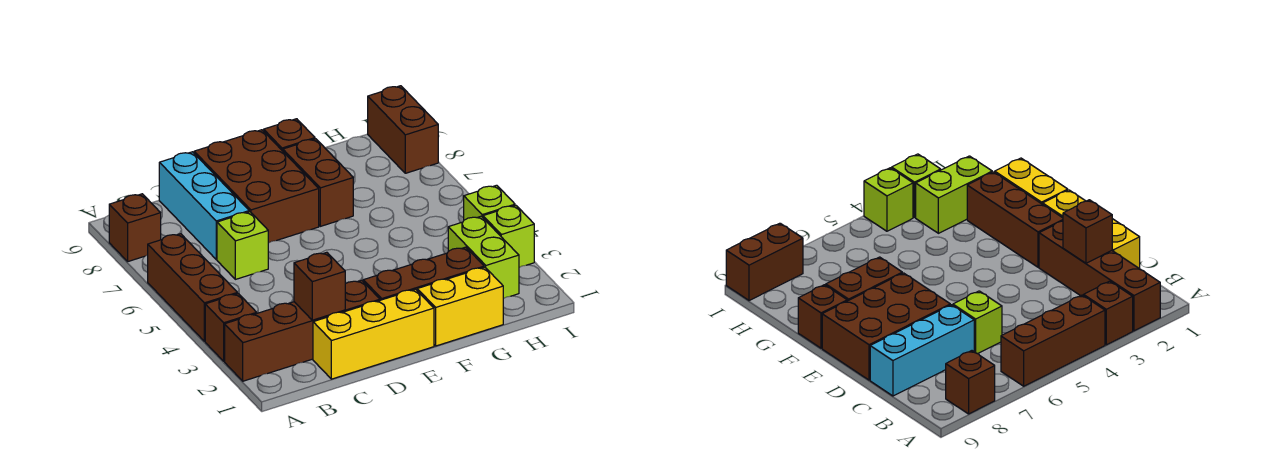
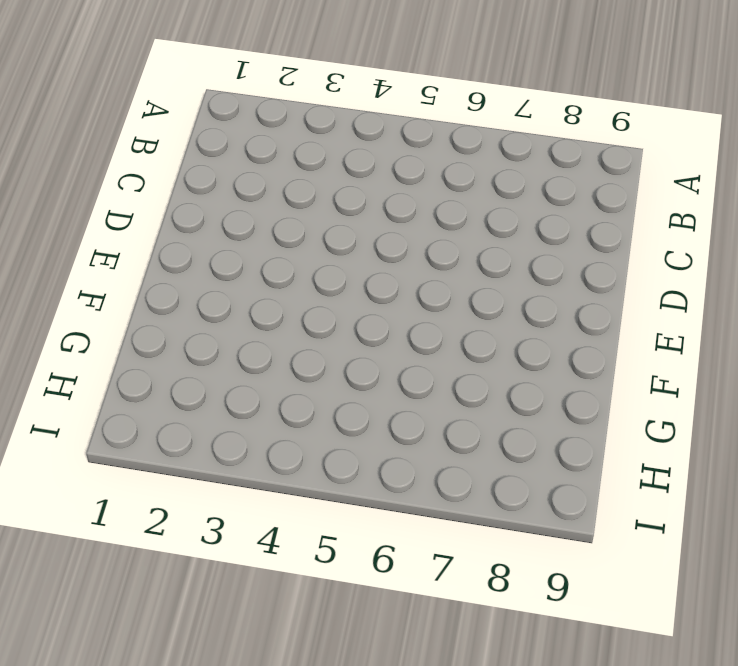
none -> brown brick A2:D2 level 1
none -> brown brick A3 level 1
none -> brown brick A4:A6 level 1

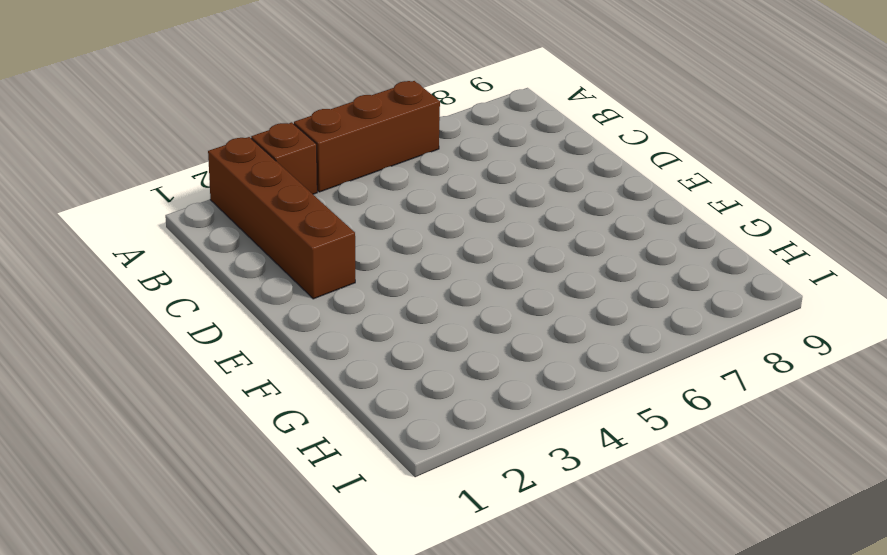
none -> brown brick A8 level 1
none -> yellow brick C1:E1 level 1
none -> lime brick C6 level 1

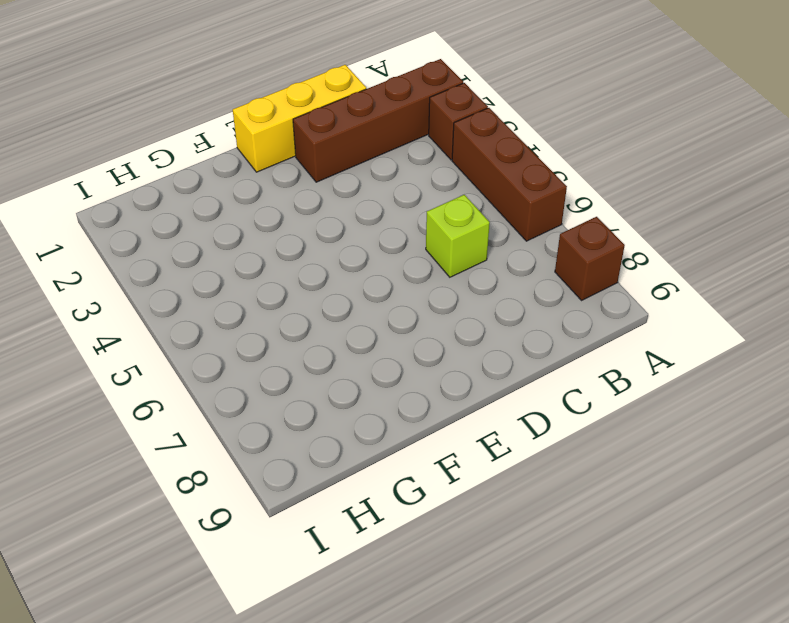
none -> cyan brick C7:C9 level 1
none -> brown brick D7:E9 level 1
none -> brown brick E2:G2 level 1

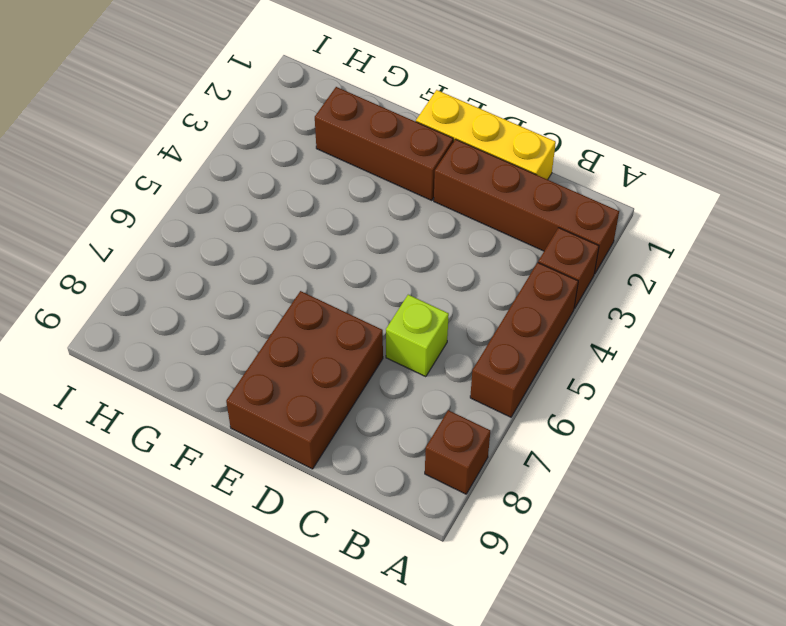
none -> cyan brick C7:C9 level 1
none -> yellow brick F1:G1 level 1
none -> brown brick F7:F8 level 1

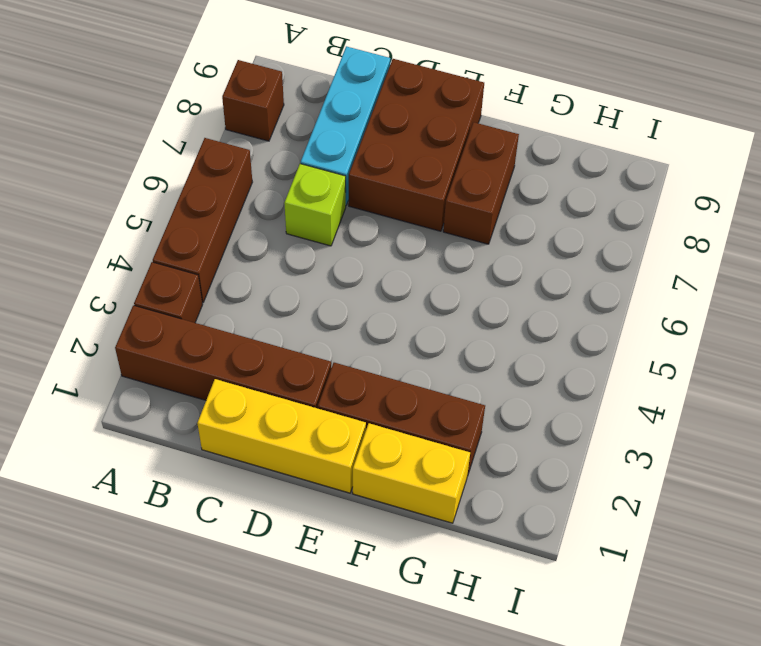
none -> brown brick F9 level 1
none -> lime brick H2:H3 level 1
none -> lime brick I3 level 1

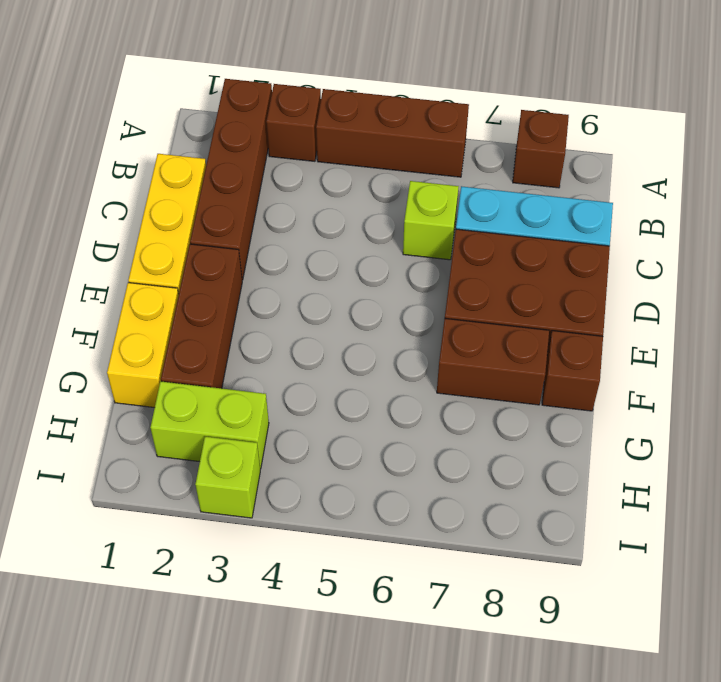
none -> lime brick I4 level 1
none -> brown brick I8:I9 level 1
none -> brown brick C2 level 2

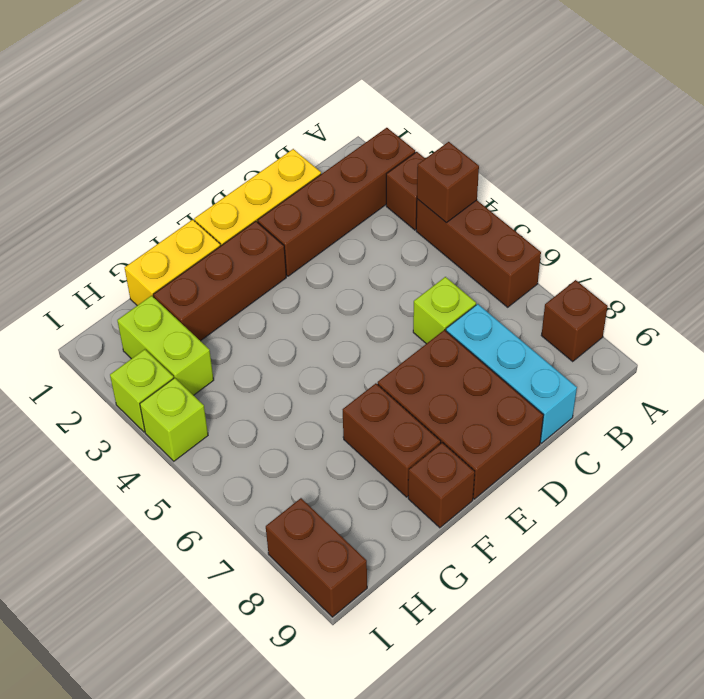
brown brick A4 level 2 -> brown brick C2 level 2

